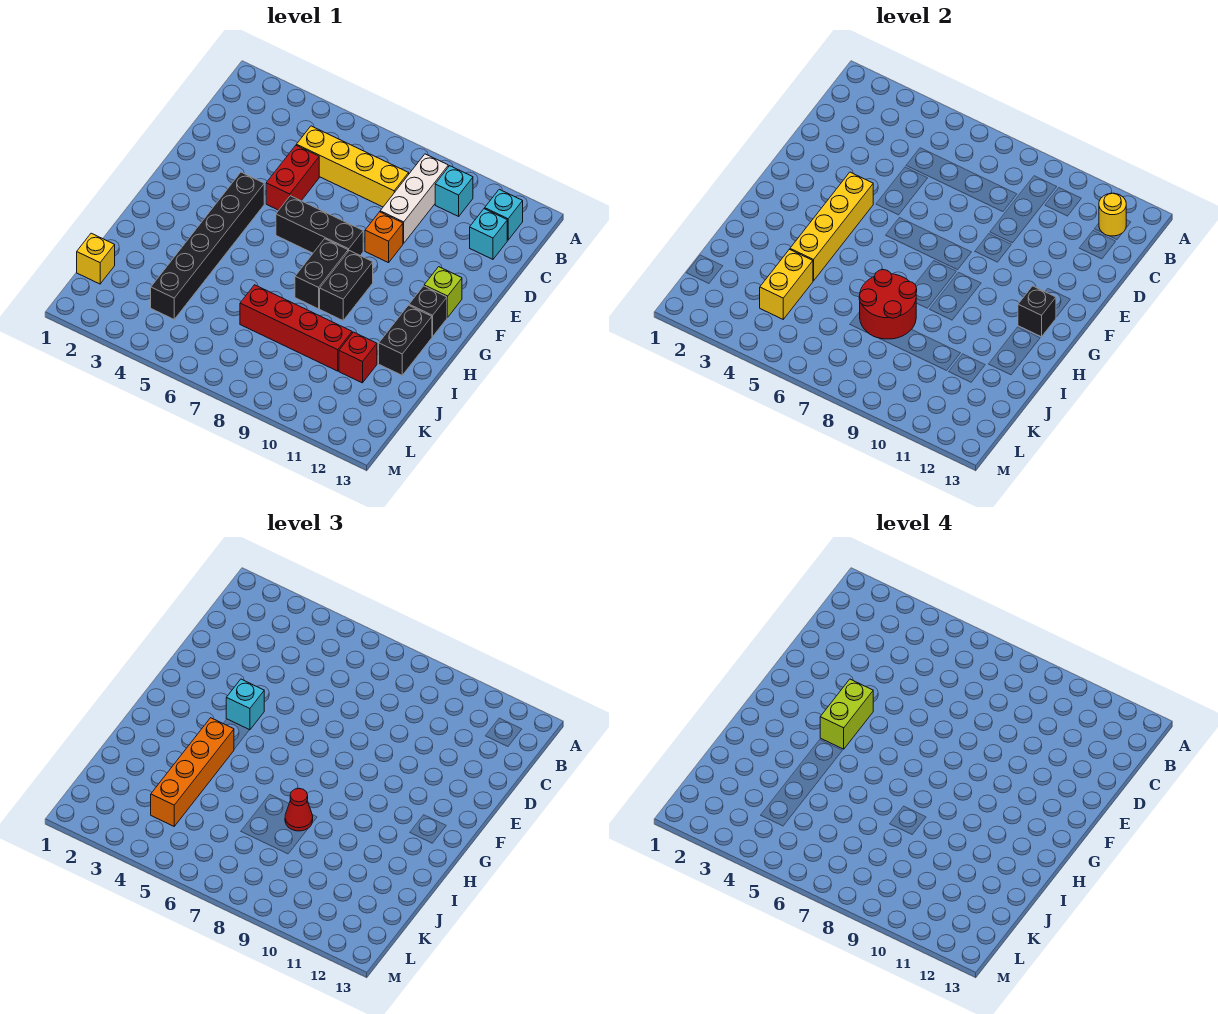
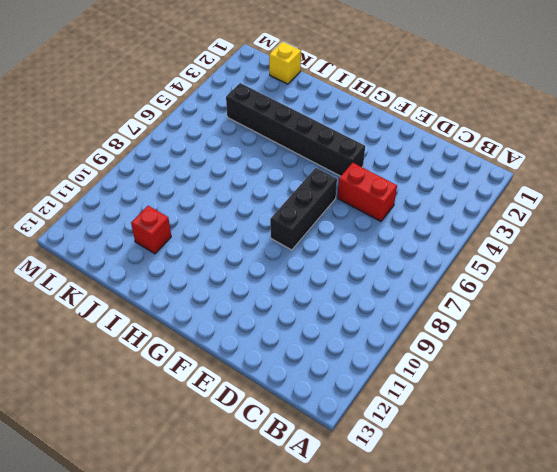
none -> white brick B9:D9 level 1
none -> cyan brick B10 level 1
none -> cyan brick B12 level 1

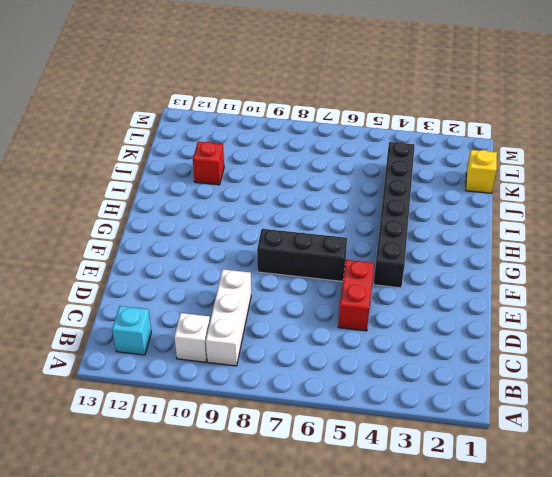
white brick B10 level 1 -> cyan brick B10 level 1
none -> yellow brick C5:C8 level 1
none -> cyan brick C12 level 1
none -> orange brick E9 level 1

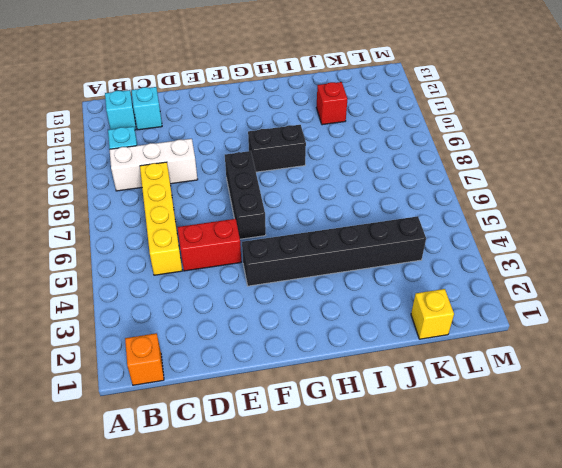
orange brick B1 level 1 -> orange brick E9 level 1
none -> lime brick F12 level 1
none -> black brick G8:H8 level 1
none -> black brick G12 level 1

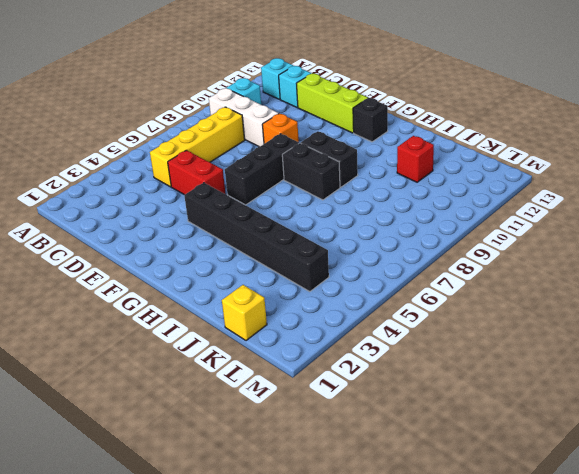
lime brick D12:F12 level 1 -> lime brick F12 level 1
none -> black brick H12:I12 level 1
none -> red brick J7:J10 level 1
none -> yellow round brick B12 level 2

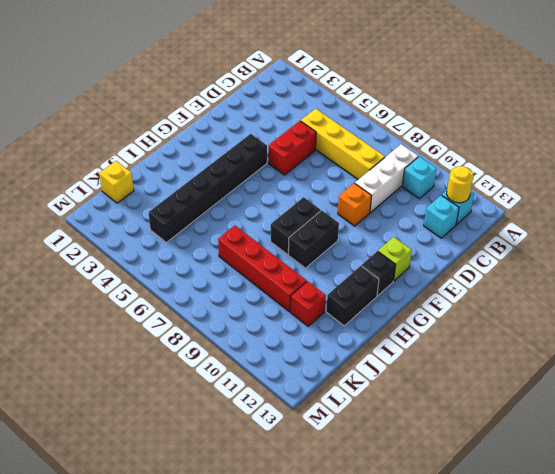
none -> black brick F6:F8 level 1
none -> yellow brick F4:I4 level 2
none -> black brick G12 level 2

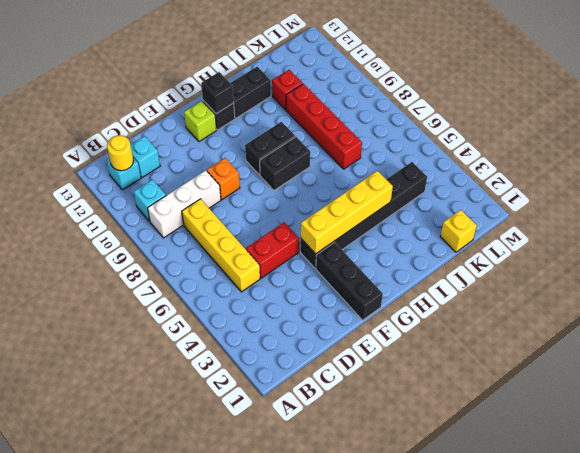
black brick F1:F3 level 1 -> black brick F6:F8 level 1
none -> red round brick I7:J8 level 2
none -> yellow brick J4:K4 level 2
none -> cyan brick F4 level 3

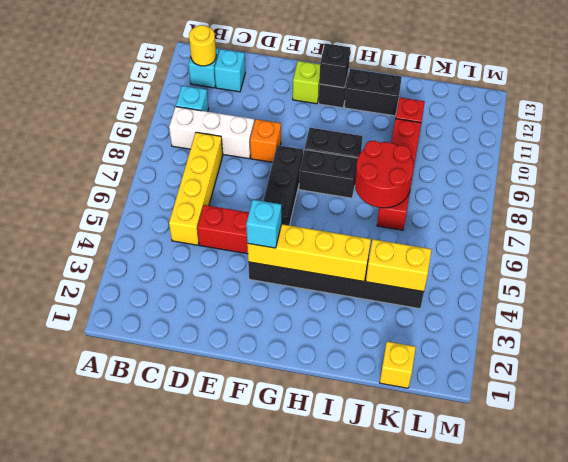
none -> orange brick H4:K4 level 3
none -> red cone I8 level 3
none -> lime brick F4:G4 level 4

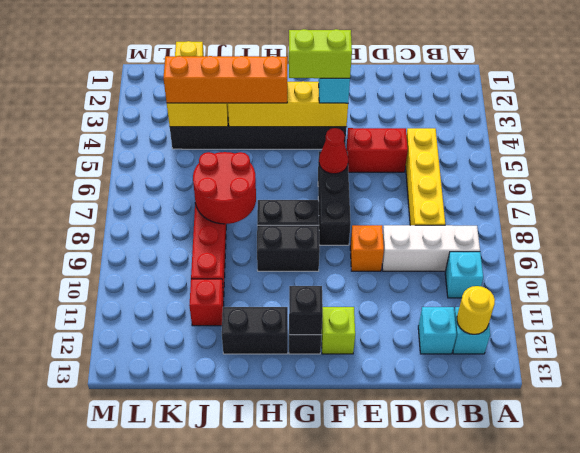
red cone F6 level 2 -> red cone I8 level 3

